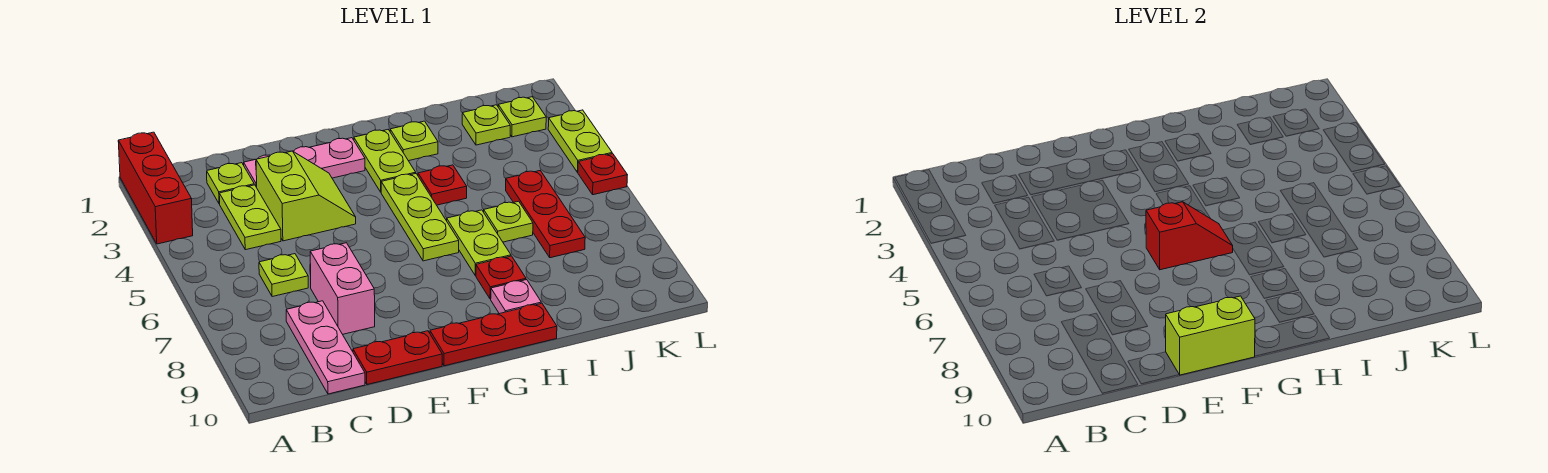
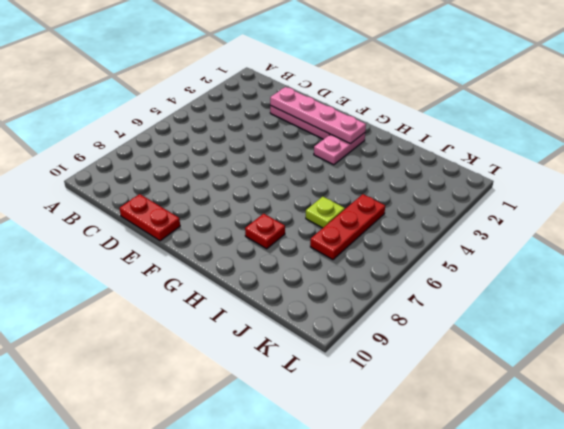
pink plate D2:G2 level 2 -> none
pink plate G2:G3 level 1 -> lime plate G2:G3 level 1
none -> red brick A1:A3 level 1
none -> lime plate C2 level 1
none -> lime plate C3:C4 level 1

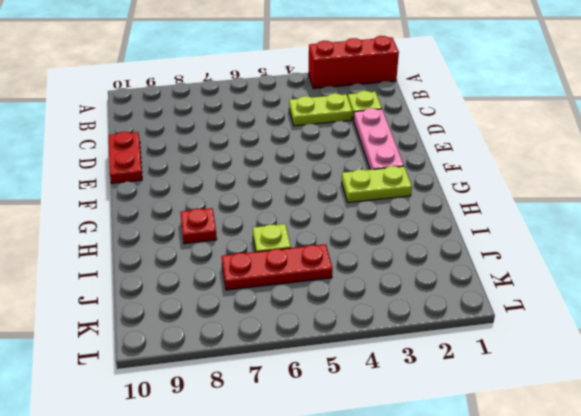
none -> lime plate C6 level 1
none -> pink plate C8:C10 level 1
none -> lime slope D3:E4 level 1 top D

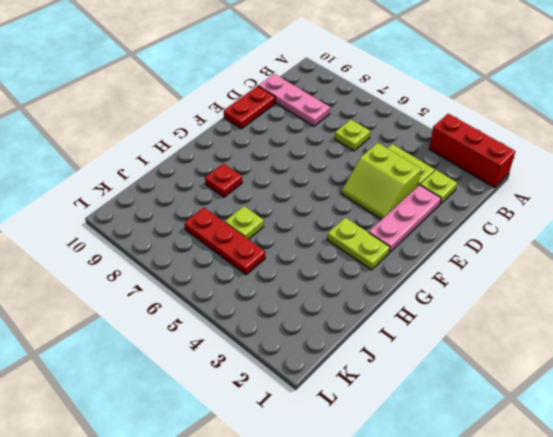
none -> pink brick D7:D8 level 1
none -> red plate F10:H10 level 1
none -> lime plate G4:G6 level 1

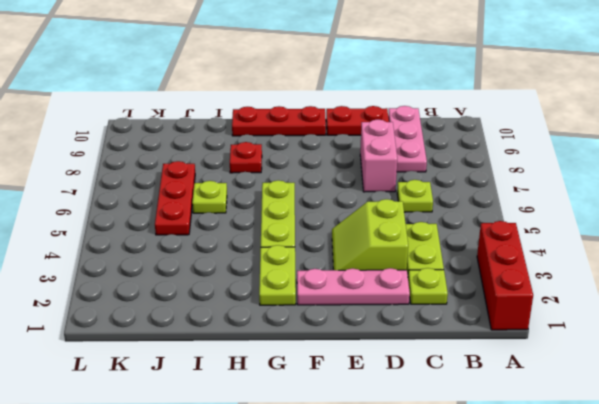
none -> lime plate H2 level 1
none -> red plate H4 level 1
none -> lime plate H6:H7 level 1

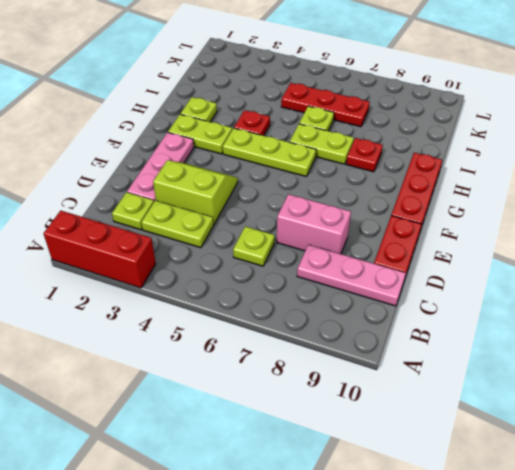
none -> pink plate H9 level 1
none -> lime plate J2 level 1
none -> lime plate K2 level 1

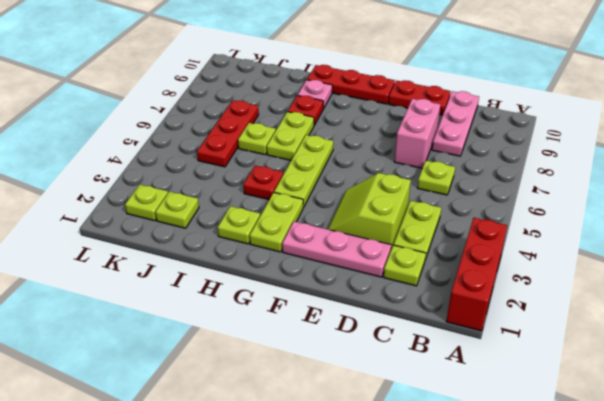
none -> lime plate L3:L4 level 1
none -> red plate L5 level 1
none -> lime brick E10:F10 level 2

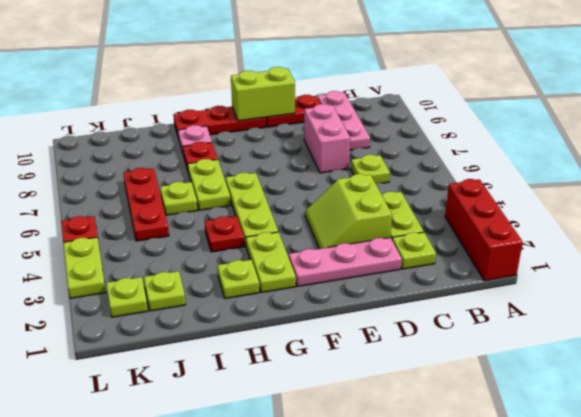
none -> red slope F6:G6 level 2 top F

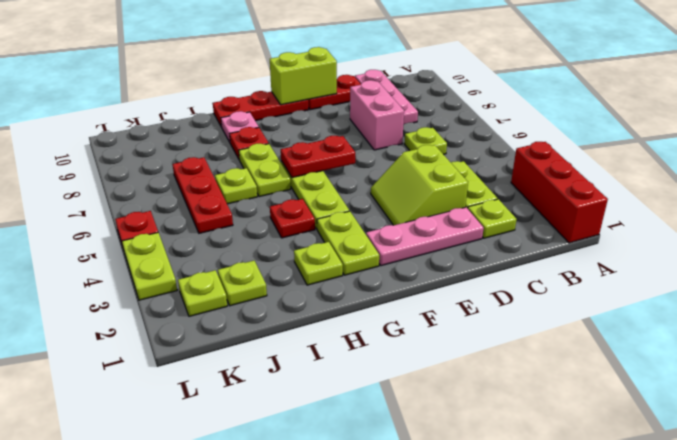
red plate F6:G6 level 2 -> red slope F6:G6 level 2 top F

